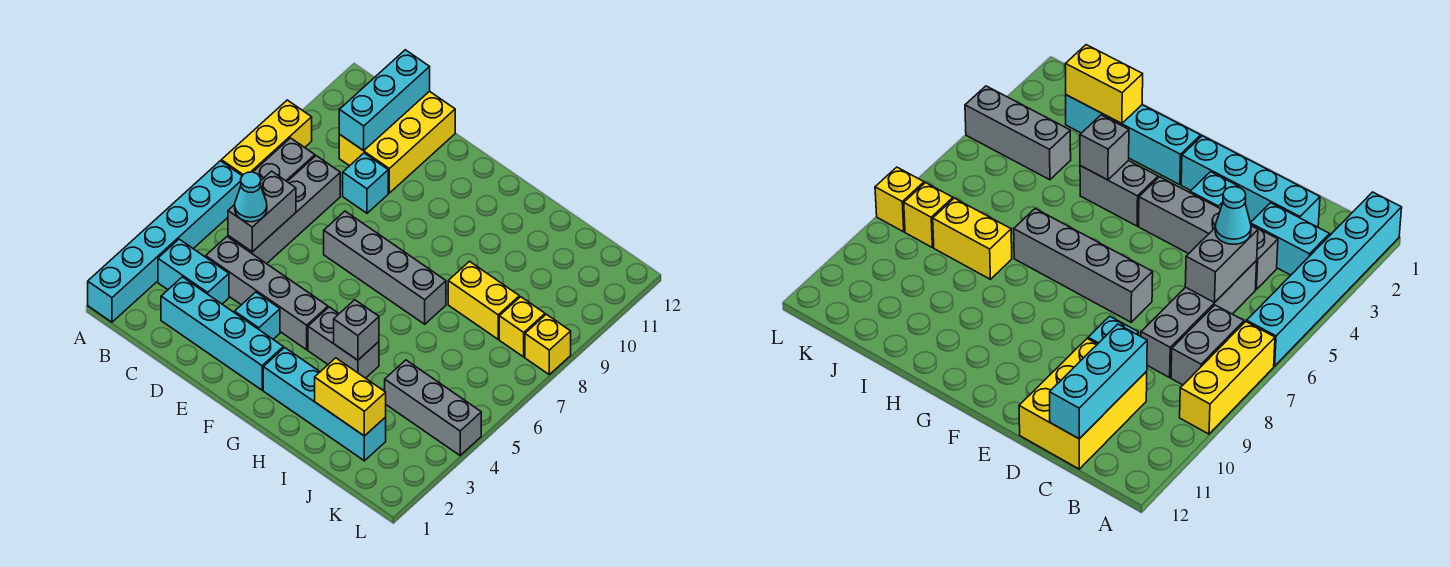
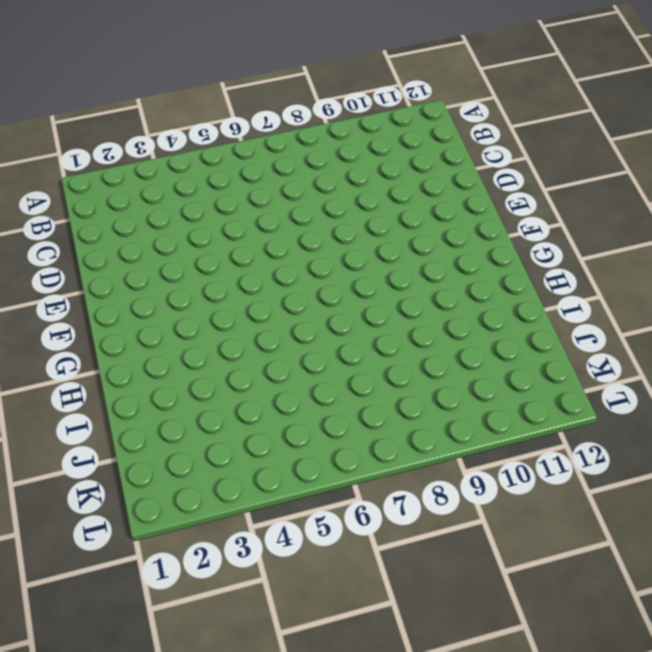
none -> cyan brick A1:A6 level 1
none -> yellow brick A7:A9 level 1
none -> cyan brick B3:C3 level 1

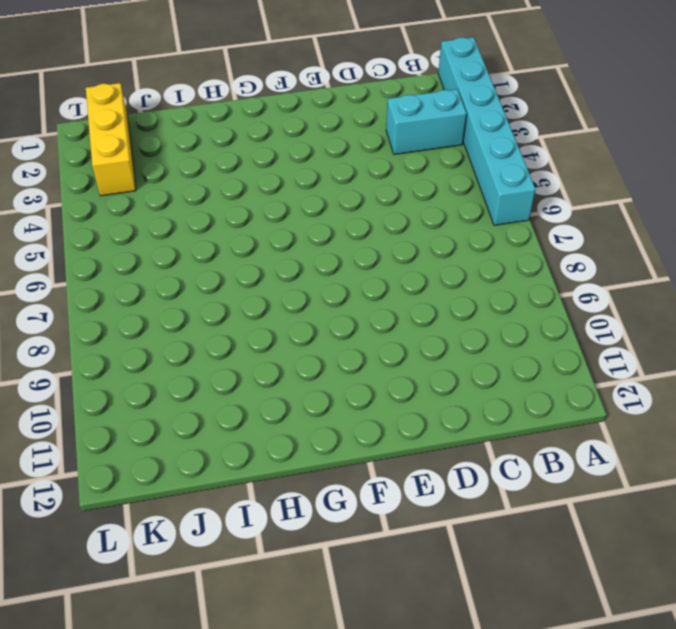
yellow brick K1:K3 level 1 -> yellow brick A7:A9 level 1
none -> grey brick B7:B8 level 1
none -> cyan brick C2:F2 level 1
none -> grey brick C4:F4 level 1

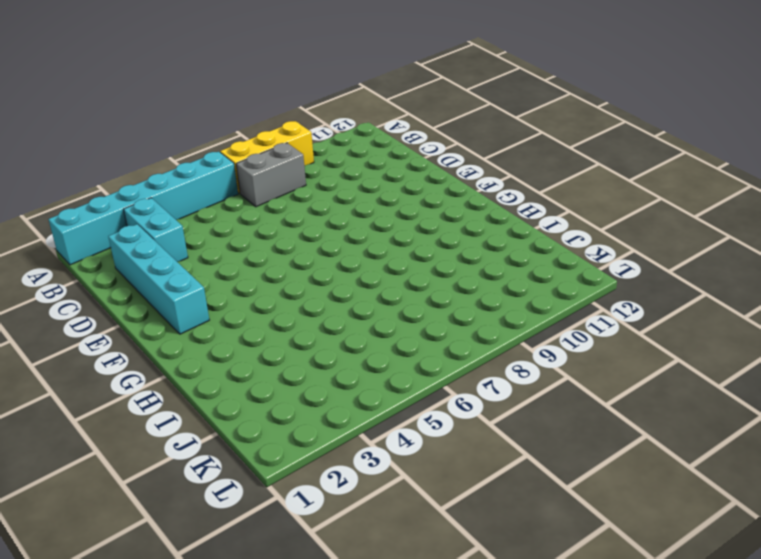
none -> grey brick C4:F4 level 1
none -> grey brick C5:C8 level 1
none -> yellow brick C10:D12 level 1

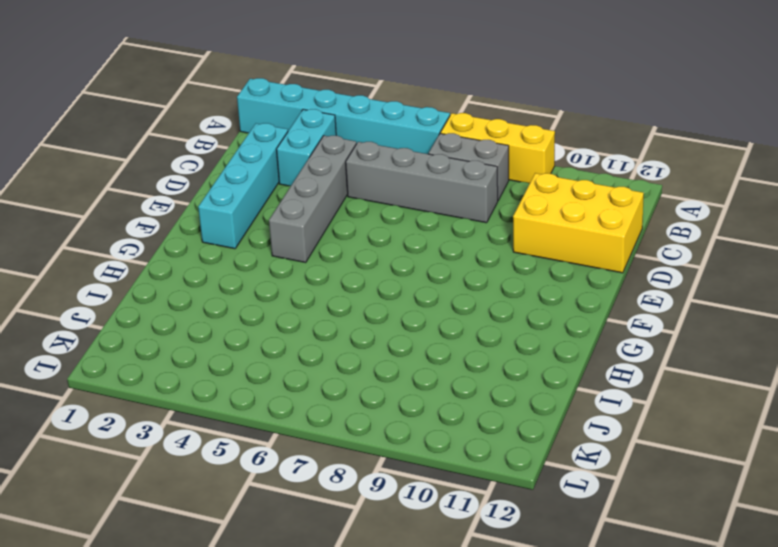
none -> cyan brick D9 level 1
none -> cyan brick E3 level 1
none -> grey brick E7:H7 level 1

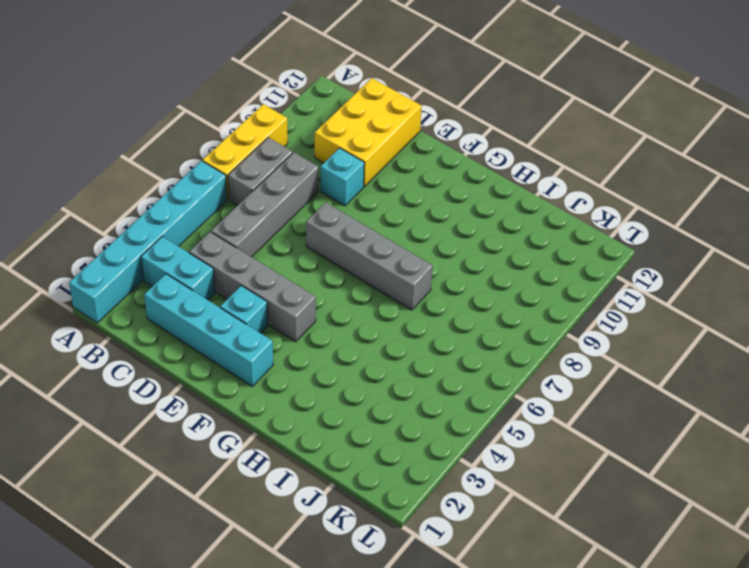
none -> cyan brick G2:J2 level 1
none -> grey brick G4:H4 level 1
none -> yellow brick I8:J8 level 1

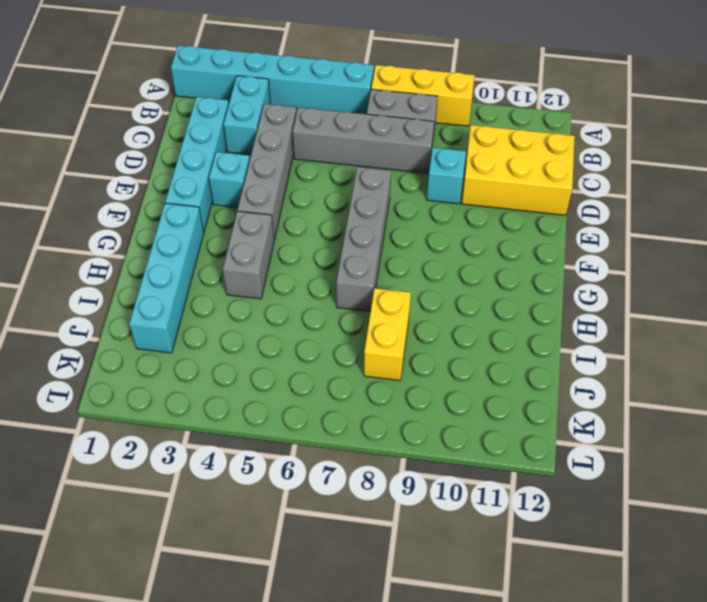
none -> grey brick J4:L4 level 1
none -> yellow brick K8 level 1
none -> yellow brick L8 level 1

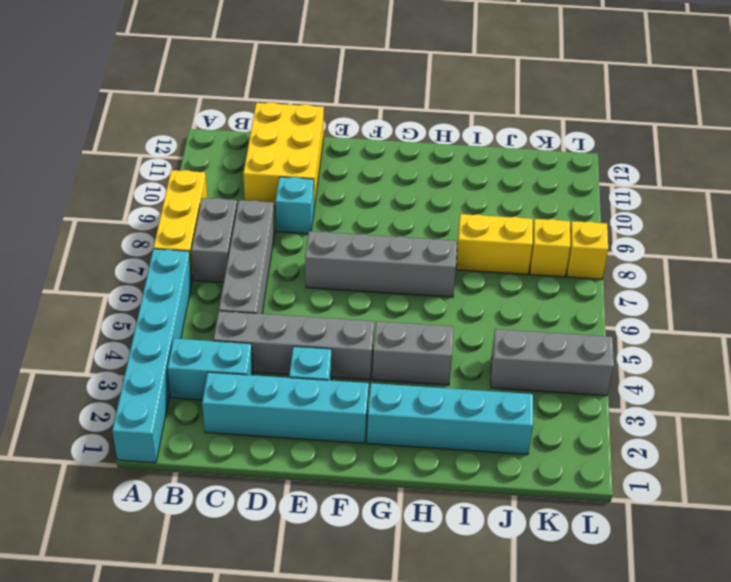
none -> grey brick C5:C6 level 2
none -> cyan brick C10:C12 level 2
none -> grey brick H4 level 2

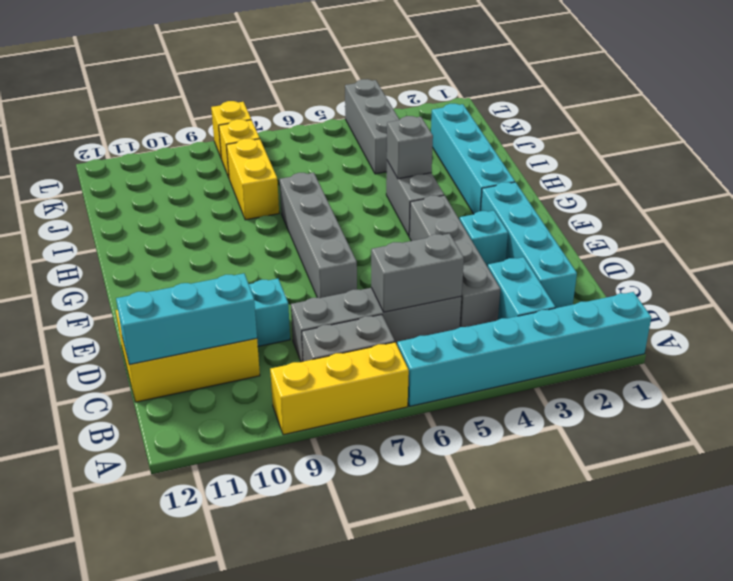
none -> yellow brick I2:J2 level 2
none -> cyan cone C5 level 3

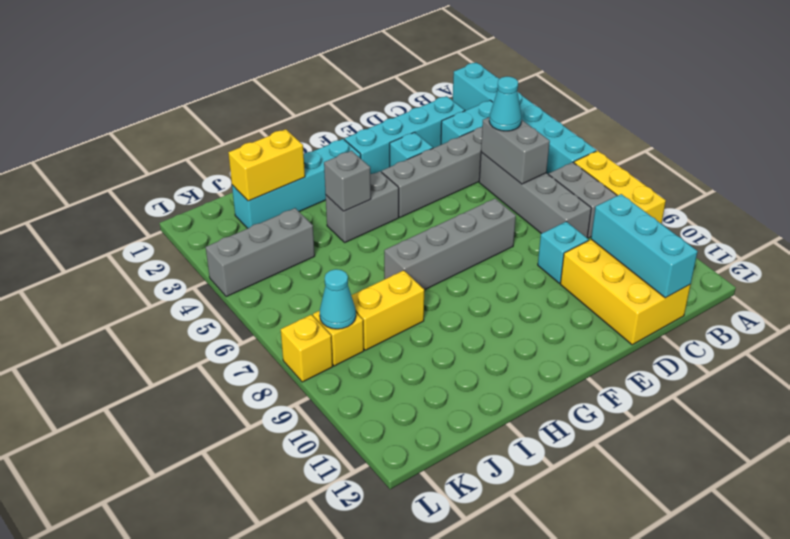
cyan cone K8 level 2 -> none

